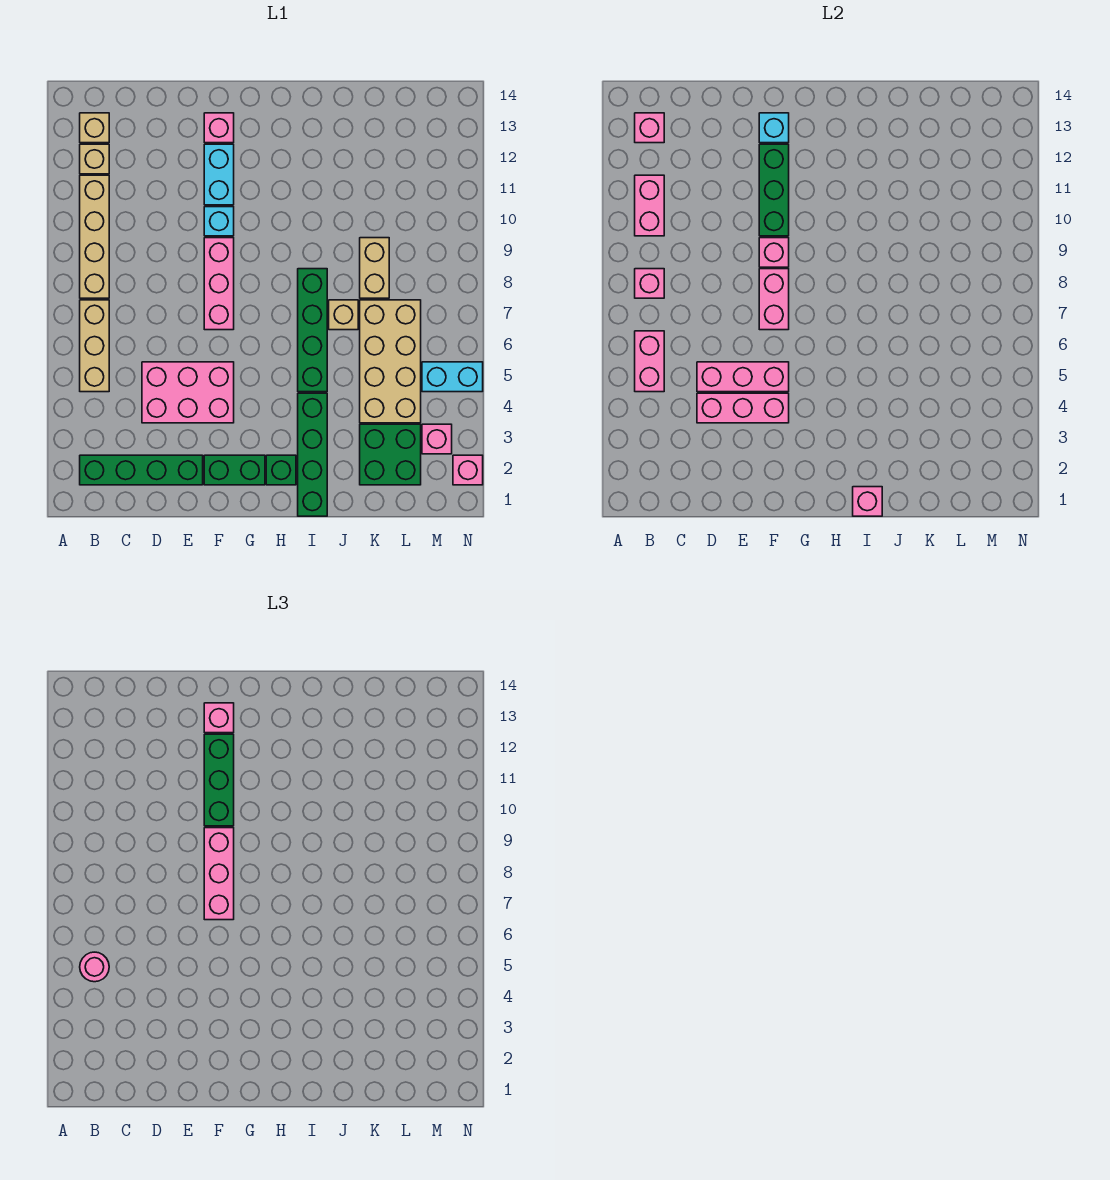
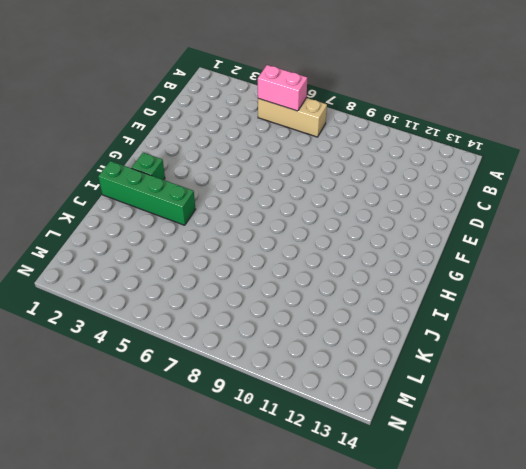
none -> green brick B2:E2 level 1
none -> tan brick B8:B11 level 1
none -> tan brick B12 level 1
none -> tan brick B13 level 1

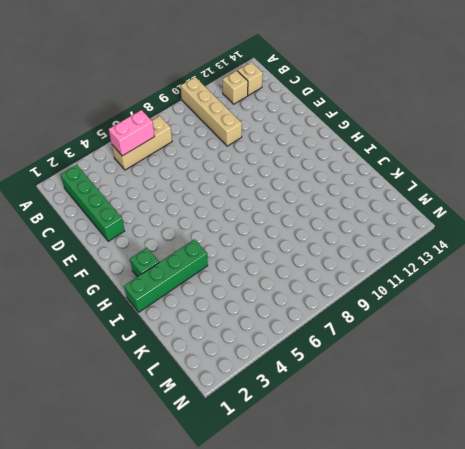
tan brick A10:D10 level 1 -> tan brick B8:B11 level 1
none -> pink brick D4:F5 level 1
none -> green brick F2:G2 level 1
none -> pink brick F7:F9 level 1
none -> cyan brick F10 level 1

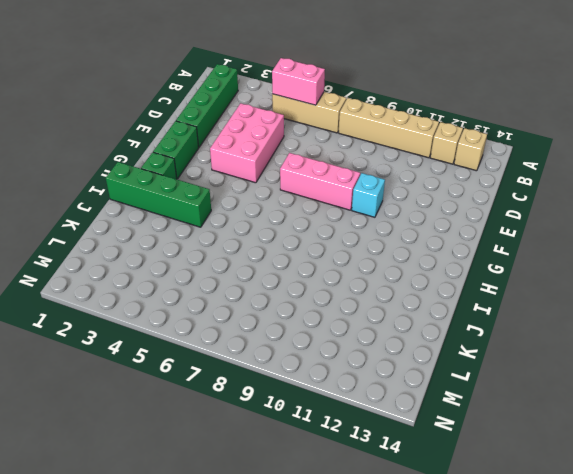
none -> cyan brick F11:F12 level 1
none -> pink brick F13 level 1
none -> green brick I5:I8 level 1
none -> tan brick J7 level 1

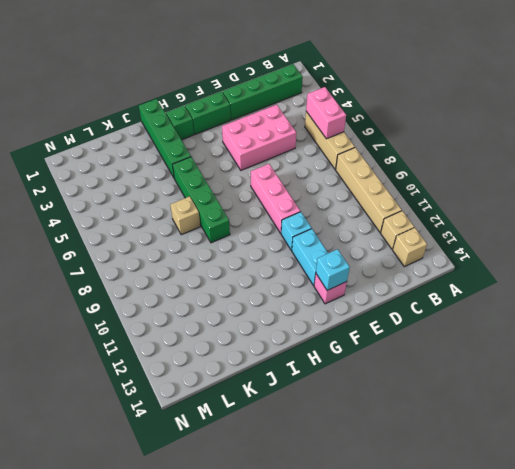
none -> green brick K2:L3 level 1
none -> tan brick K4:L7 level 1
none -> tan brick K8:K9 level 1
none -> pink brick M3 level 1

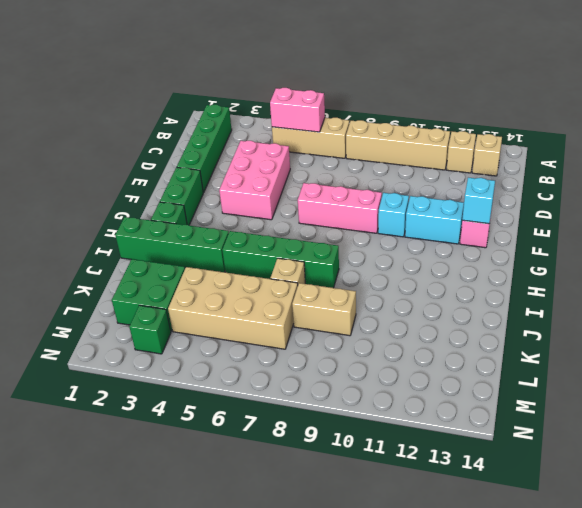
green brick M3 level 1 -> pink brick M3 level 1
none -> cyan brick M5:N5 level 1
none -> pink brick N2 level 1
none -> pink brick B8 level 2
none -> pink brick B10:B11 level 2

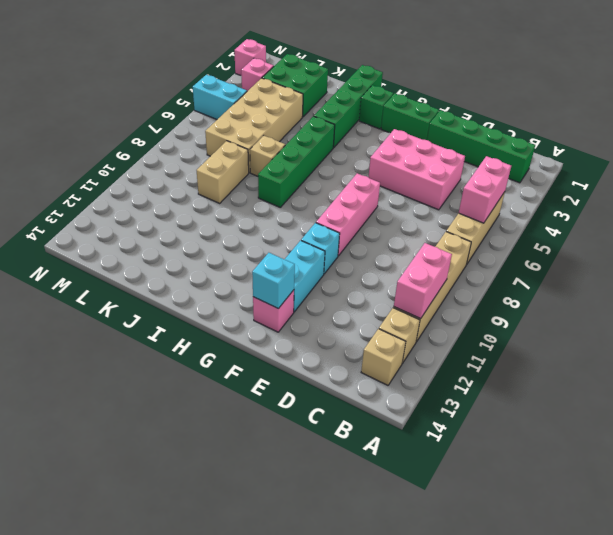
none -> pink brick B8 level 2
none -> pink brick B13 level 2
none -> pink brick D4:F4 level 2
none -> pink brick D5:F5 level 2

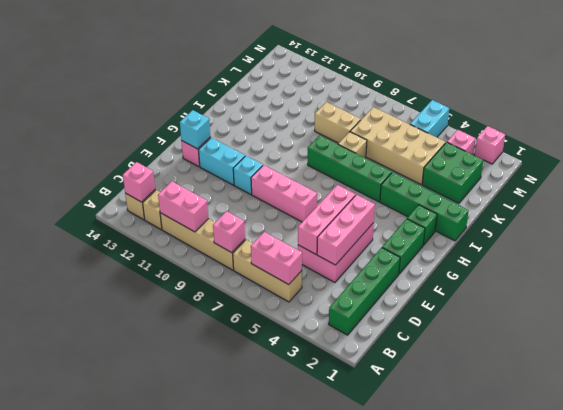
none -> pink brick F7:F8 level 2
none -> pink brick F9 level 2
none -> green brick F10:F12 level 2
none -> pink brick I1 level 2

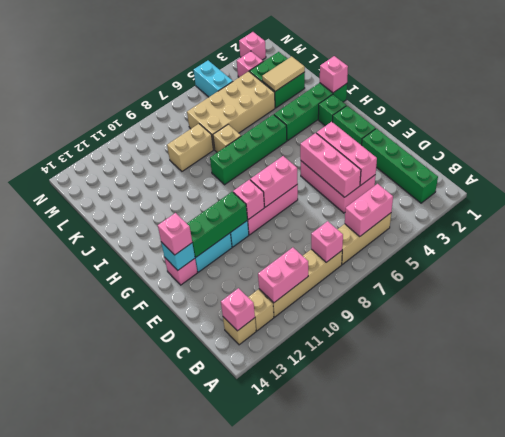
tan tile K2:K3 level 2 -> none
none -> pink round brick B5 level 3
none -> pink brick F7:F9 level 3
none -> green brick F10:F12 level 3

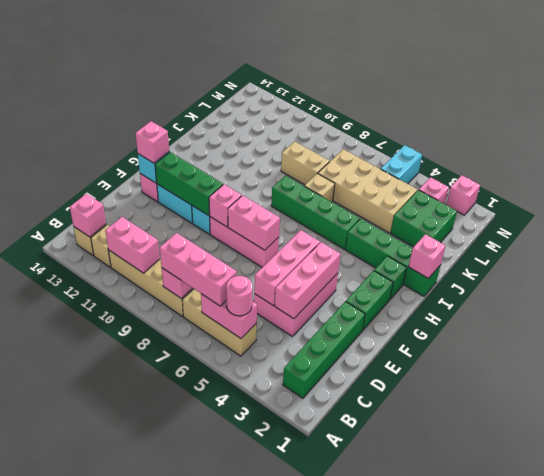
pink brick B6:B8 level 3 -> pink brick F7:F9 level 3
none -> green brick F10:F12 level 3

